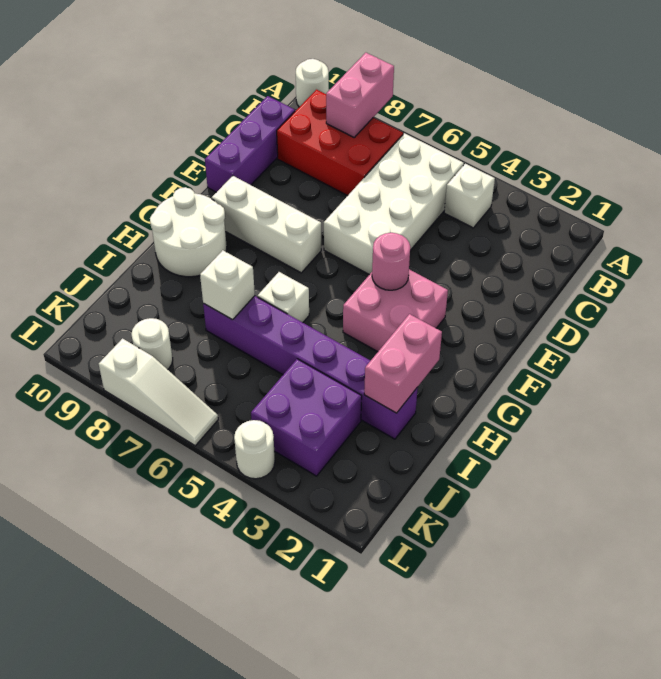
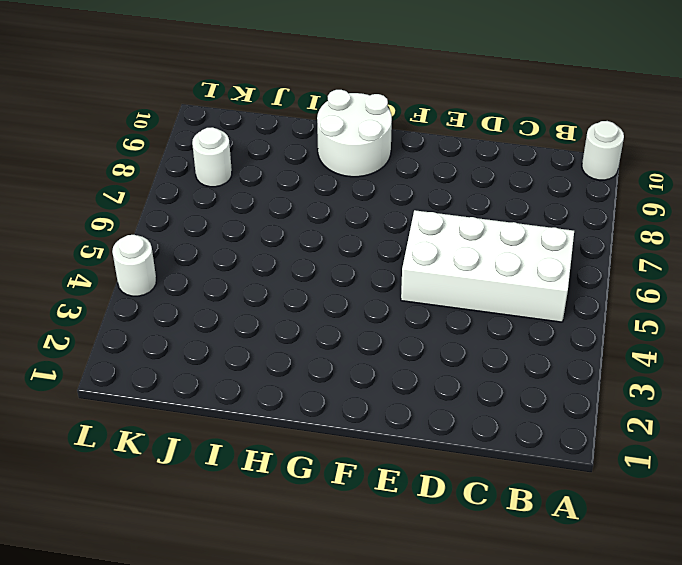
none -> white brick B4 level 1
none -> red brick B7:C9 level 1
none -> purple brick C10:E10 level 1

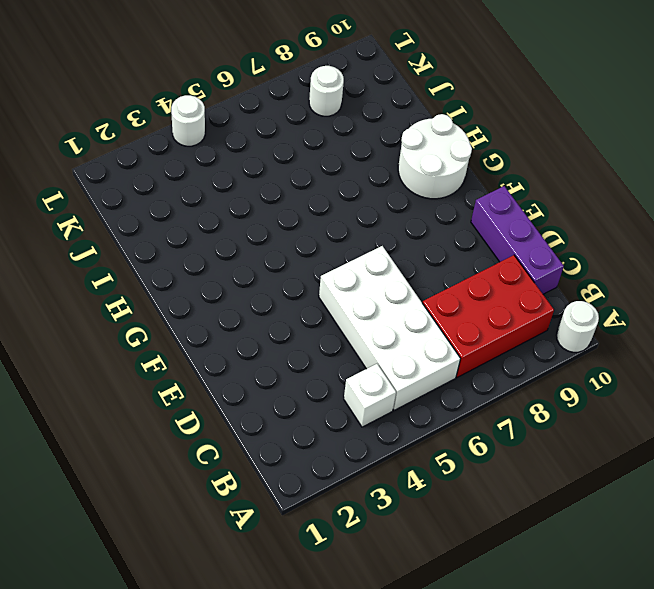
none -> pink brick F3:G4 level 1
none -> white brick F7:F9 level 1
none -> white brick H6 level 1

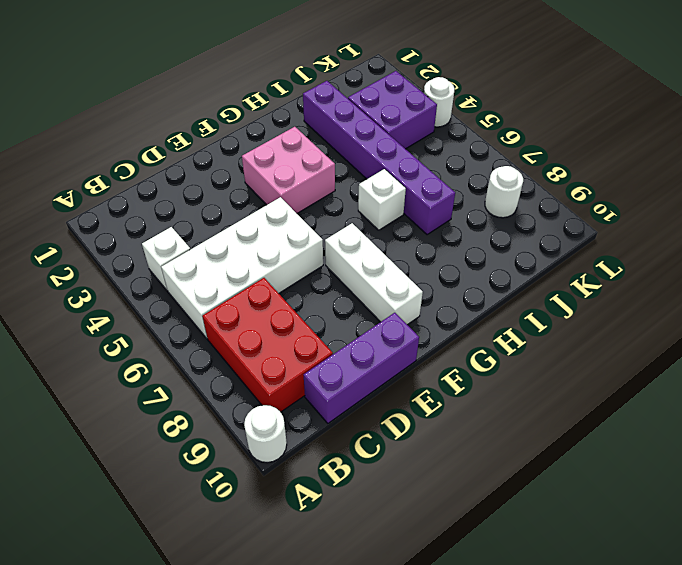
none -> white round brick G9:H10 level 1
none -> white slope L6:L8 level 1 top 8
none -> pink brick A8:B8 level 2

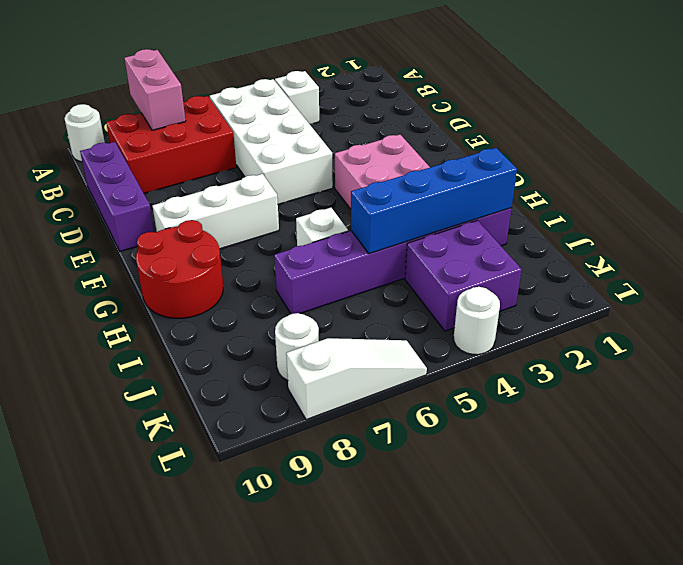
red round brick G9:H10 level 1 -> white round brick G9:H10 level 1
blue brick I2:I5 level 2 -> pink brick H2:I2 level 2
none -> pink round brick F4 level 2
none -> white brick I7 level 2

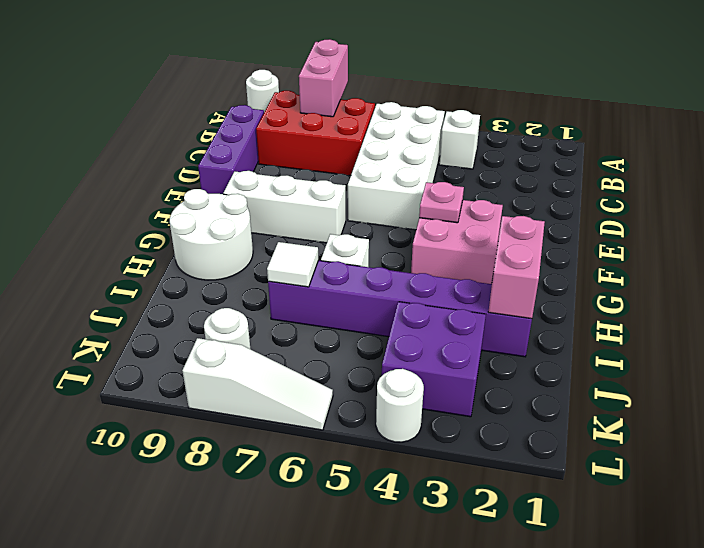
pink plate F4 level 2 -> pink round brick F4 level 2
white tile I7 level 2 -> white brick I7 level 2

